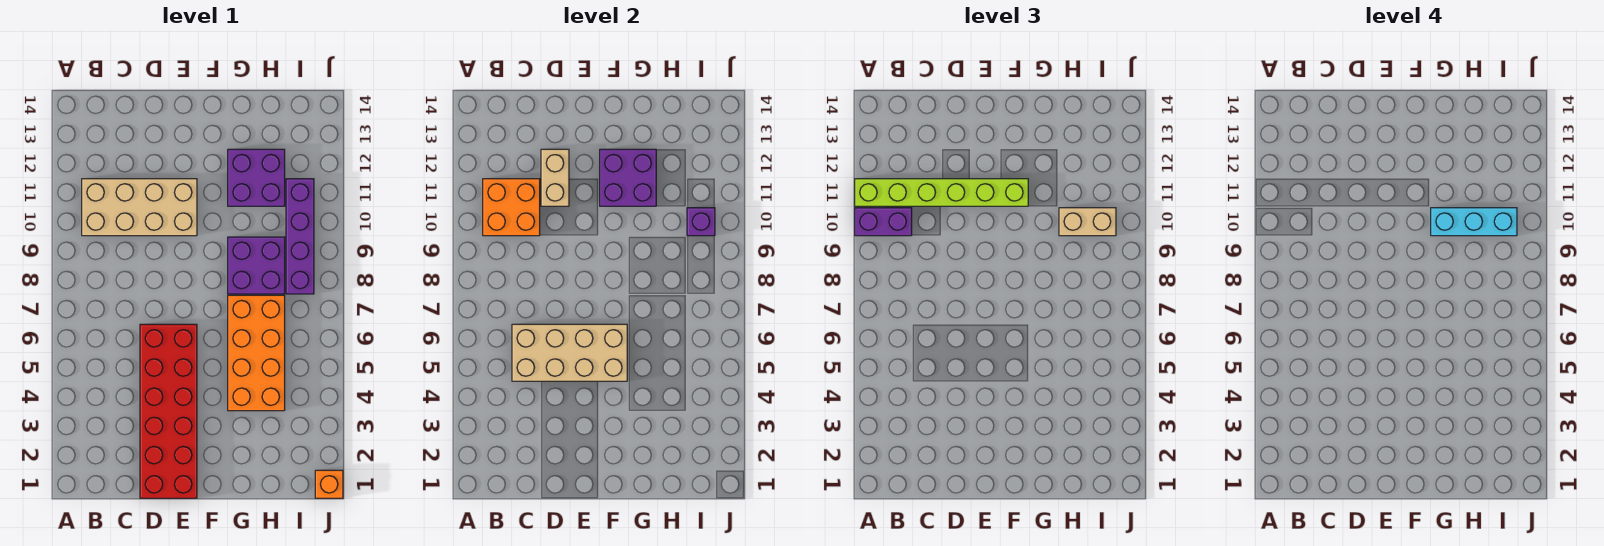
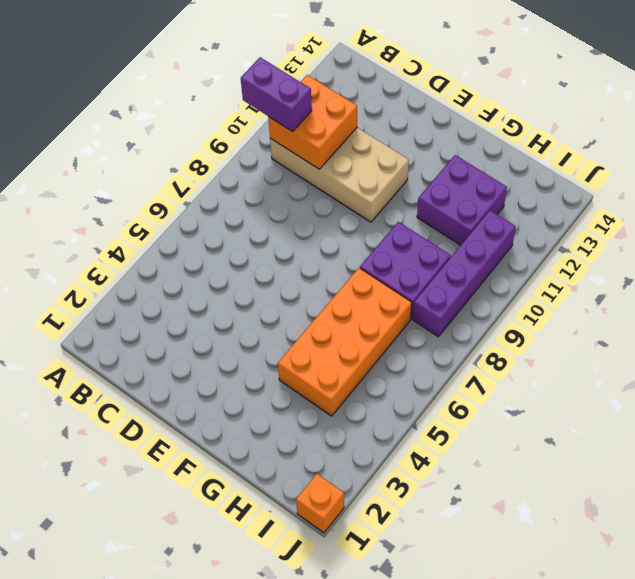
none -> red brick D1:E6 level 1
none -> tan brick C5:F6 level 2
none -> tan brick D11:D12 level 2

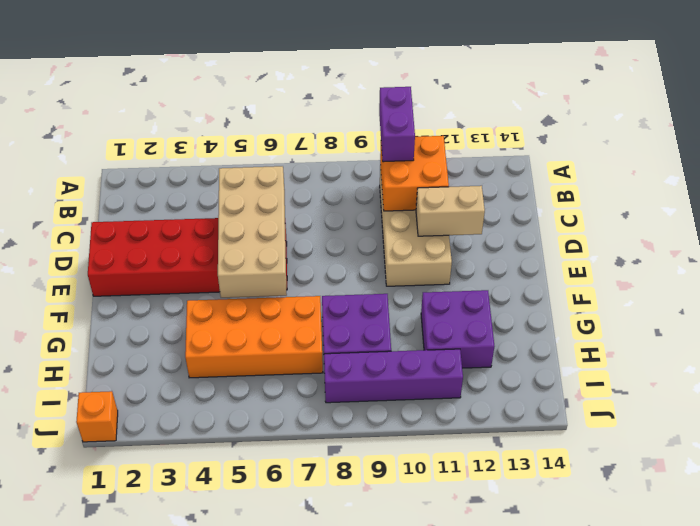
none -> purple brick F11:G12 level 2
none -> purple brick I10 level 2
none -> lime brick A11:F11 level 3

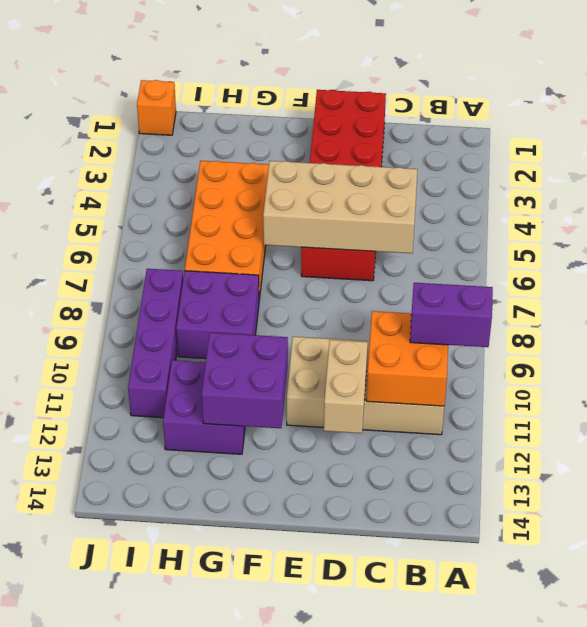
none -> purple brick I10 level 2
none -> lime brick A11:F11 level 3
none -> tan brick H10:I10 level 3

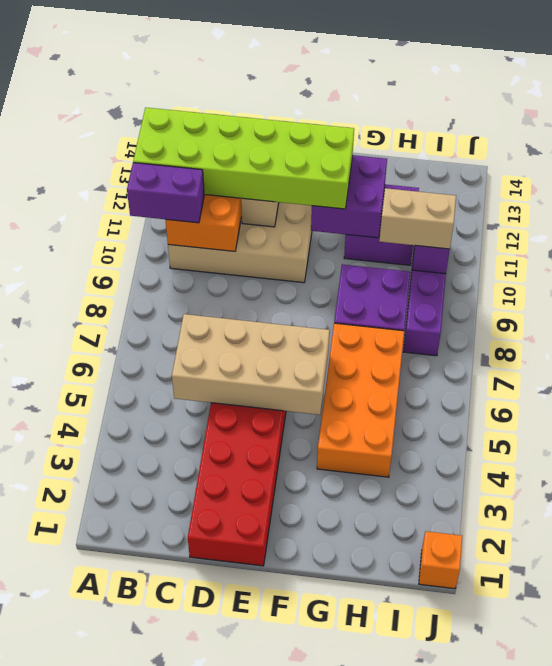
lime brick A11:F12 level 3 -> lime brick A11:F11 level 3
none -> cyan brick G10:I10 level 4

